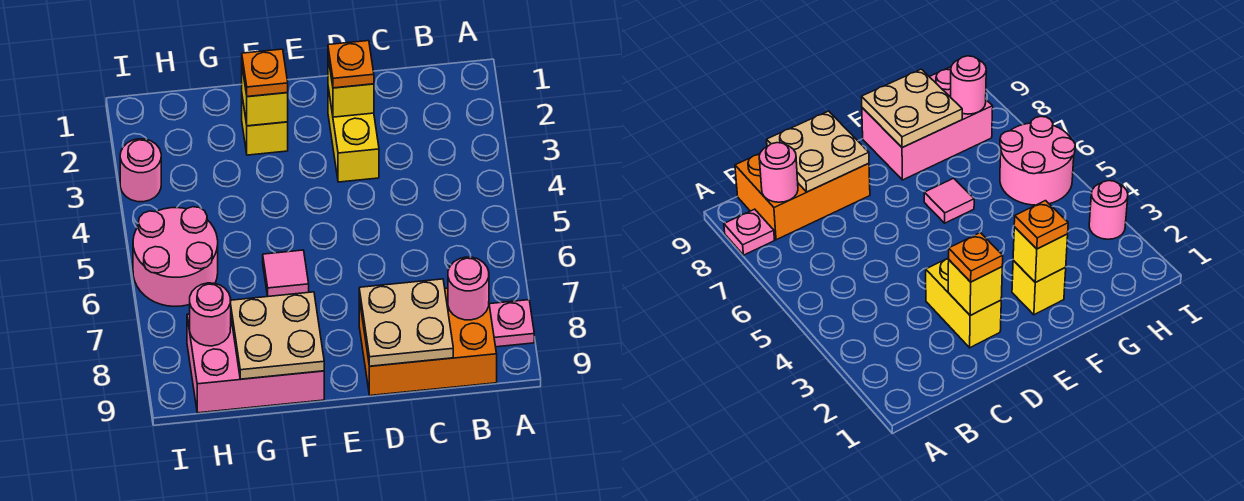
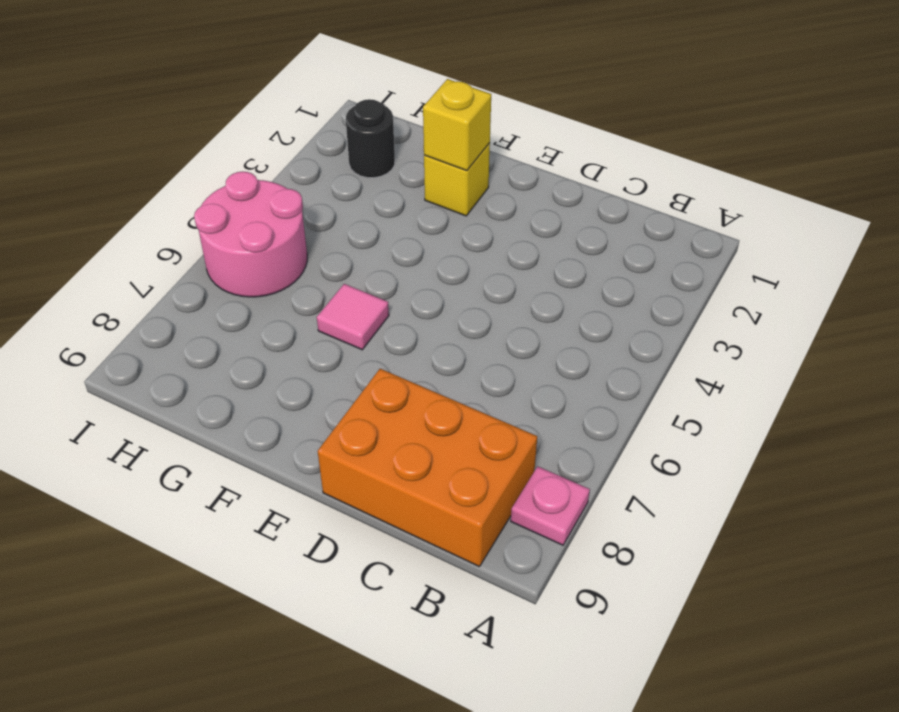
black round brick H2 level 1 -> none
none -> yellow brick D2:D3 level 1
none -> pink brick F8:H9 level 1
none -> pink round brick I3 level 1

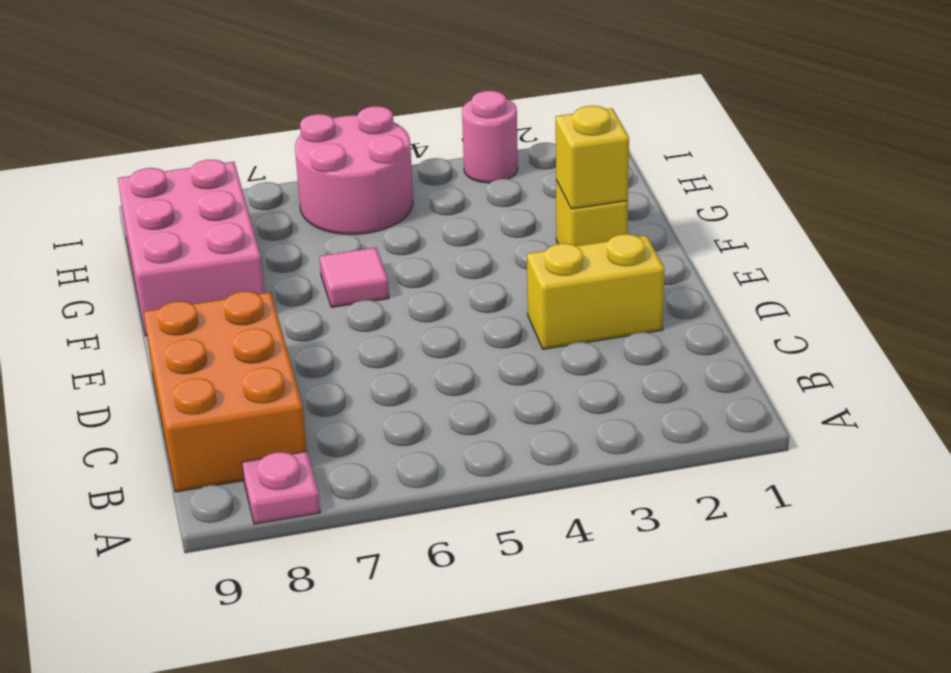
none -> pink round brick B8 level 2
none -> tan plate C8:D9 level 2
none -> yellow brick D2 level 2

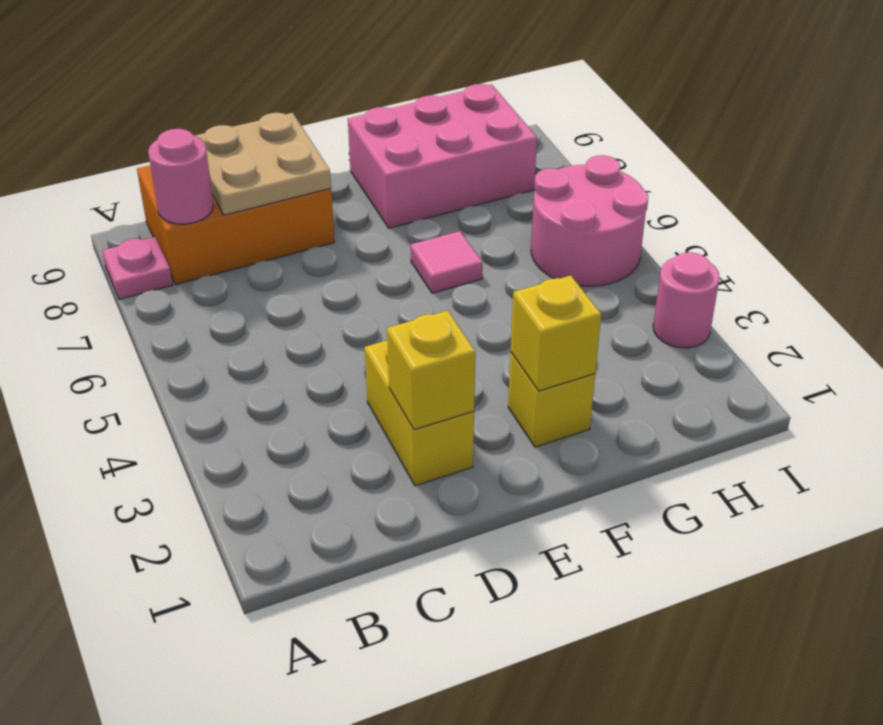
none -> tan plate F8:G9 level 2
none -> pink round brick H8 level 2
none -> orange plate D2 level 3

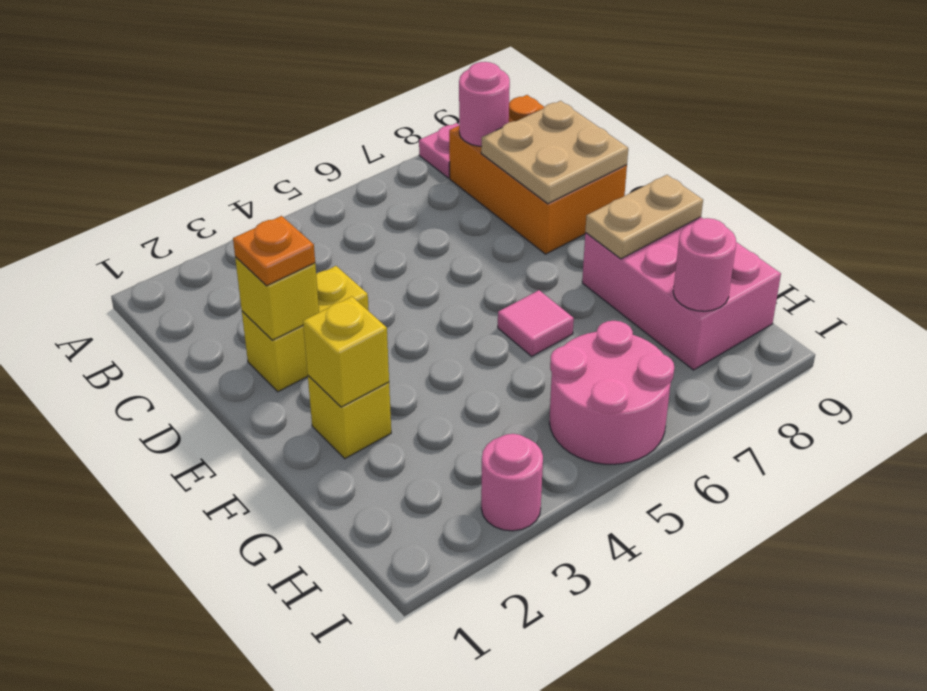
tan plate F8:F9 level 2 -> tan plate F8:G9 level 2
none -> orange plate F2 level 3

